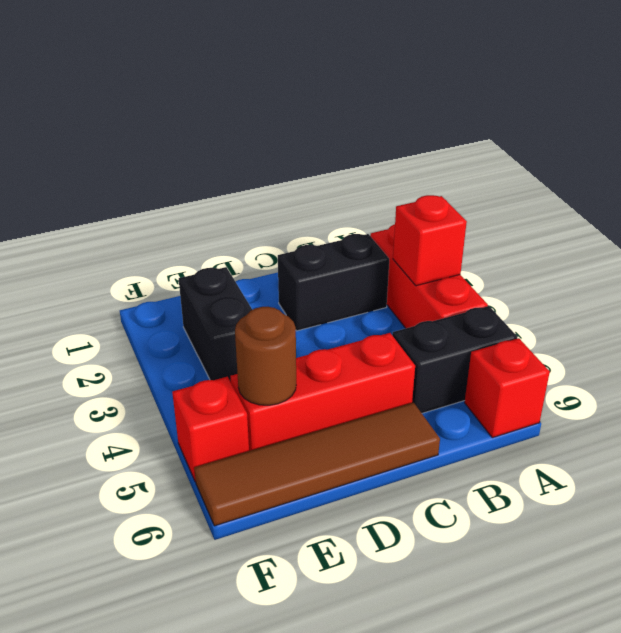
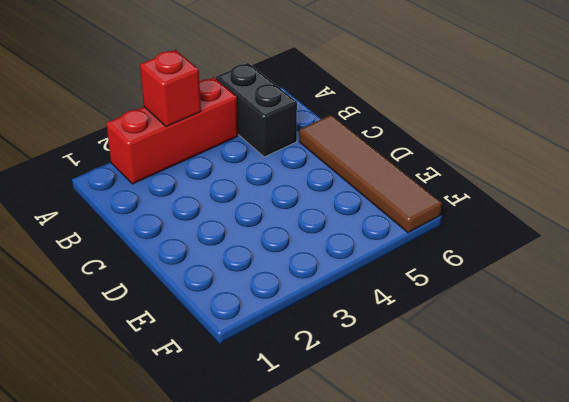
none -> red brick A6 level 1
none -> black brick B2:C2 level 1

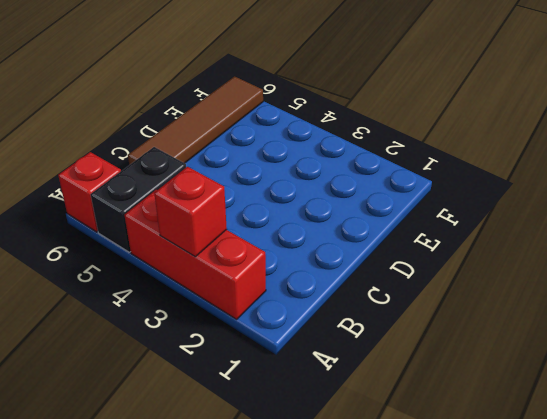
none -> black brick B2:C2 level 1
none -> red brick C5:E5 level 1

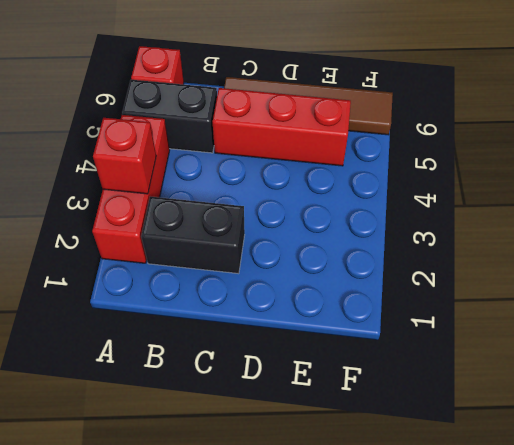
none -> black brick E2:E3 level 1
none -> red brick F5 level 1

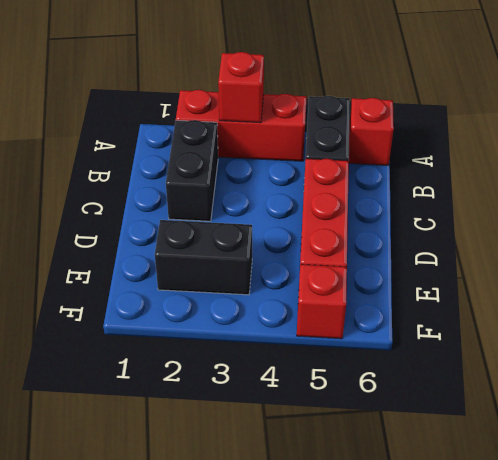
none -> brown tile C6:F6 level 1
none -> brown round brick E5 level 2

